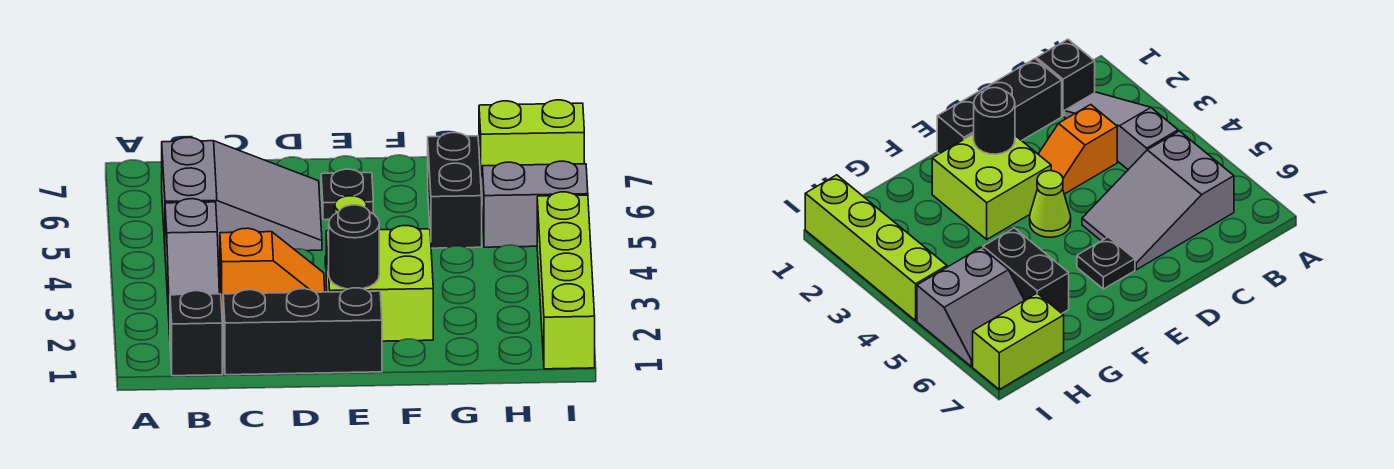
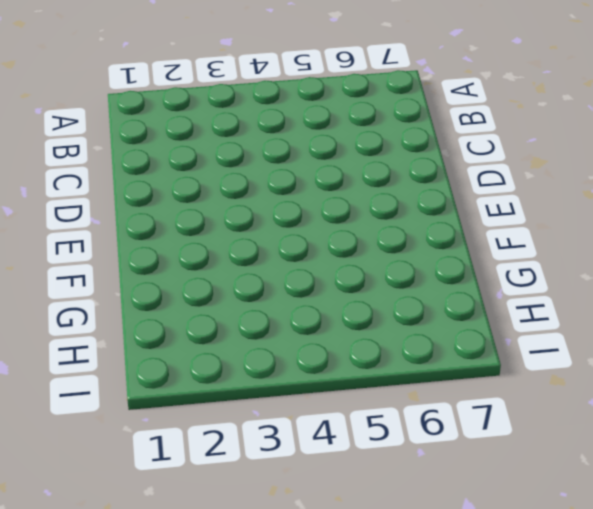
none -> black brick B1 level 1
none -> grey slope B2:B4 level 1 top 4
none -> grey slope B5:D6 level 1 top B

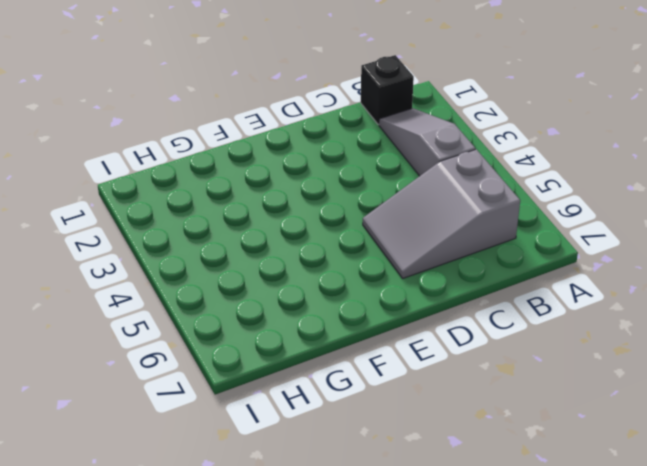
none -> black brick C1:E1 level 1
none -> orange slope C3:D3 level 1 top C
none -> lime brick E2:F3 level 1

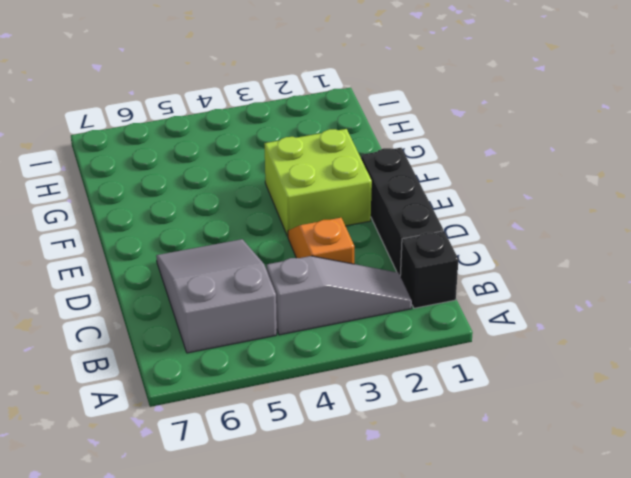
none -> lime cone E4 level 1
none -> black plate E6 level 1
none -> black brick G5:G6 level 1

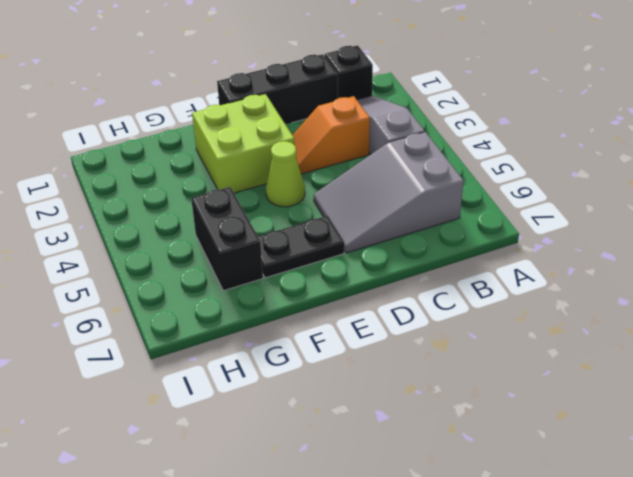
black plate E6:F6 level 1 -> black plate E6 level 1
none -> grey slope H5:I6 level 1 top 5
none -> lime brick H7:I7 level 1
none -> lime brick I1:I4 level 1

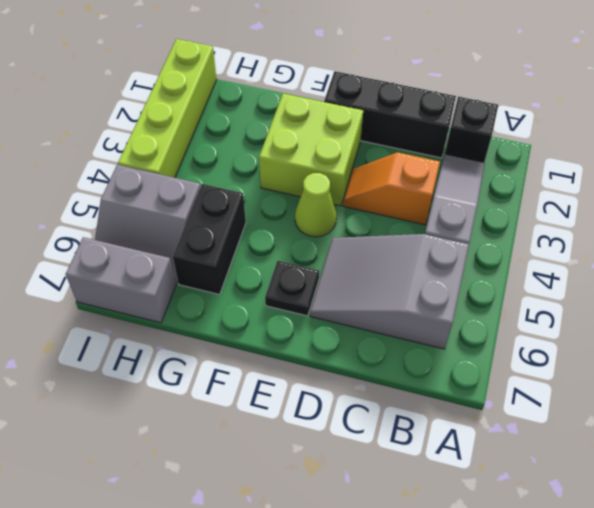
grey brick H7:I7 level 1 -> lime brick H7:I7 level 1
none -> black round brick E2 level 2

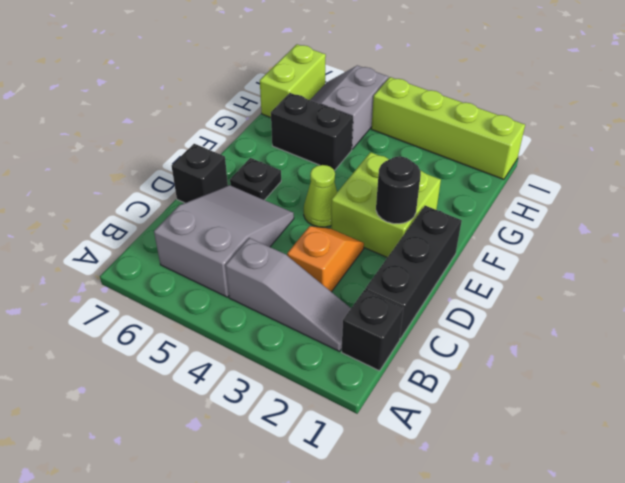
black brick D7 level 1 -> none

